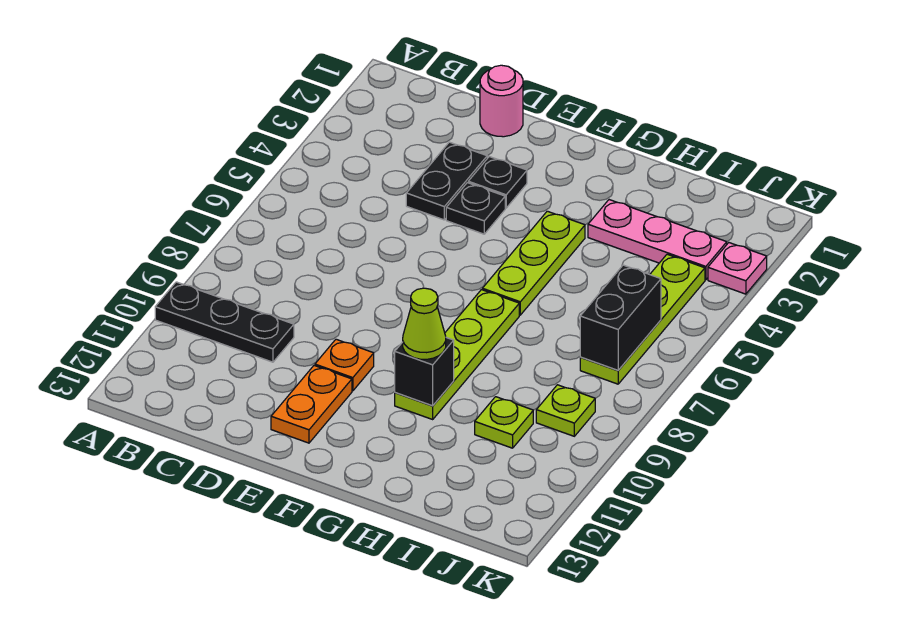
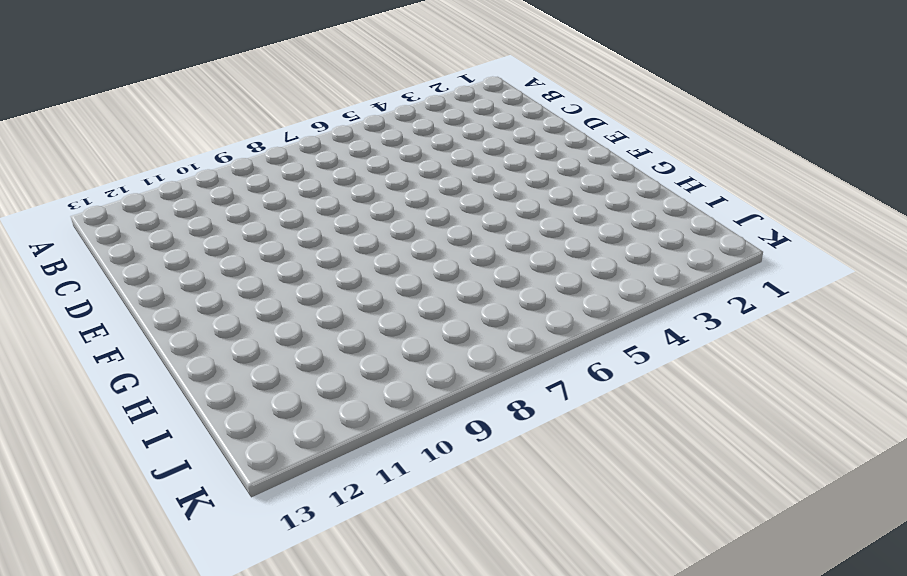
none -> black plate A10:C10 level 1
none -> pink round brick D1 level 1
none -> black plate D3:D4 level 1

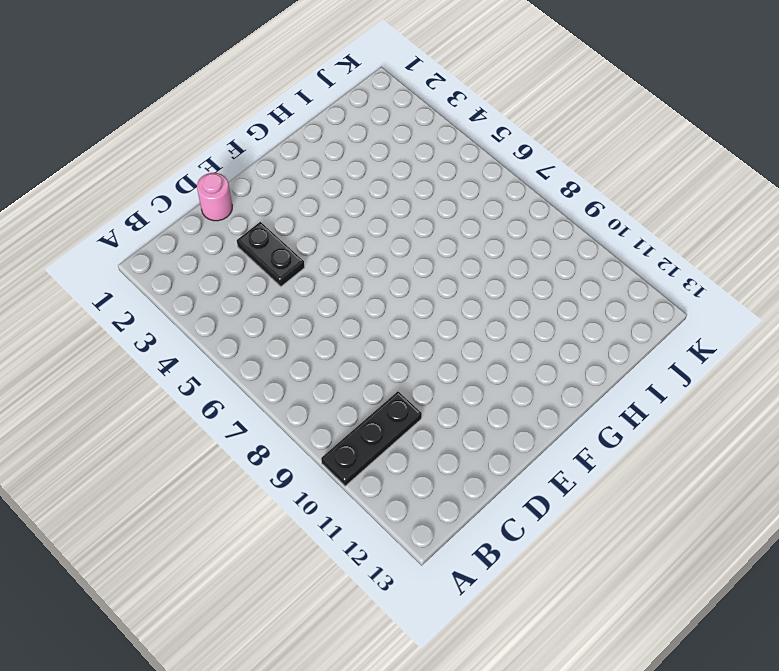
none -> black plate E3 level 1
none -> black plate E4 level 1
none -> orange plate E10 level 1

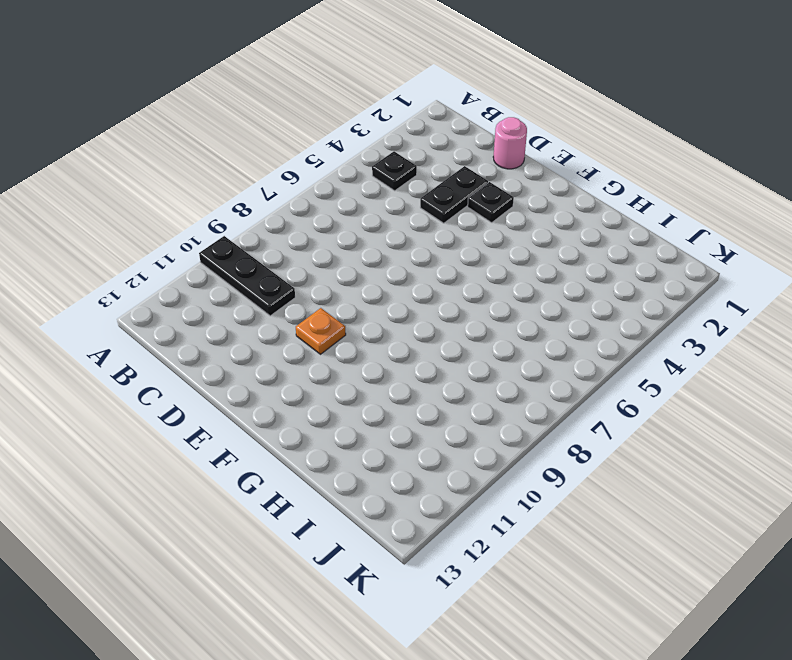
black plate B4 level 1 -> black plate E4 level 1
none -> orange plate E11:E12 level 1
none -> lime plate G4:G6 level 1
none -> lime plate G7:G10 level 1

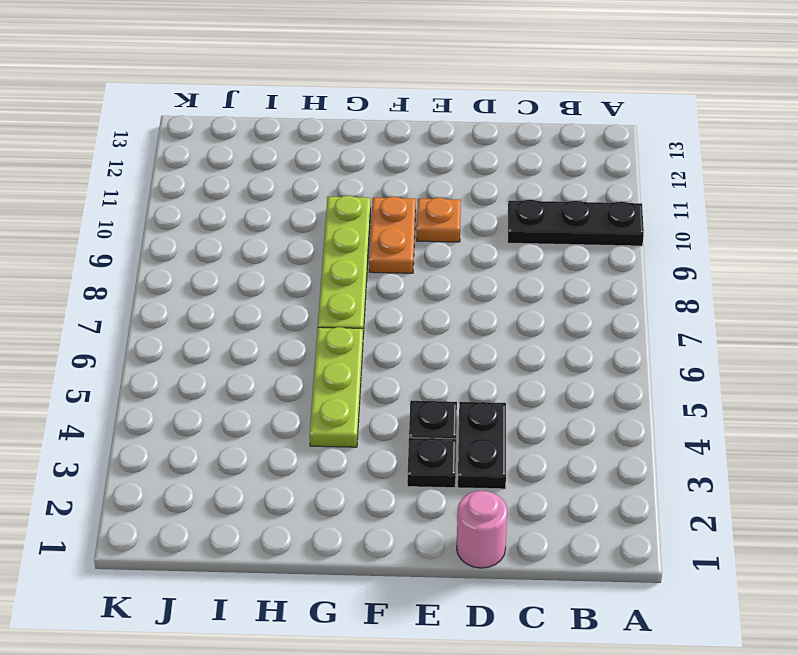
orange plate F9:F10 level 1 -> orange plate E11:E12 level 1
none -> pink plate H3:J3 level 1
none -> lime plate I10 level 1
none -> lime plate J4:J7 level 1

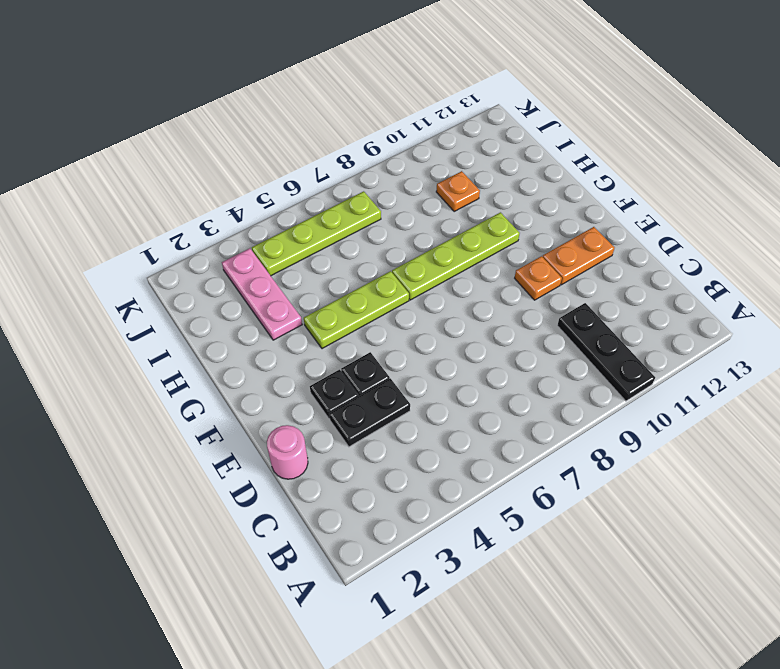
orange plate I10 level 1 -> lime plate I10 level 1
none -> lime plate J9 level 1
none -> pink plate K3 level 1
none -> black brick G10 level 2

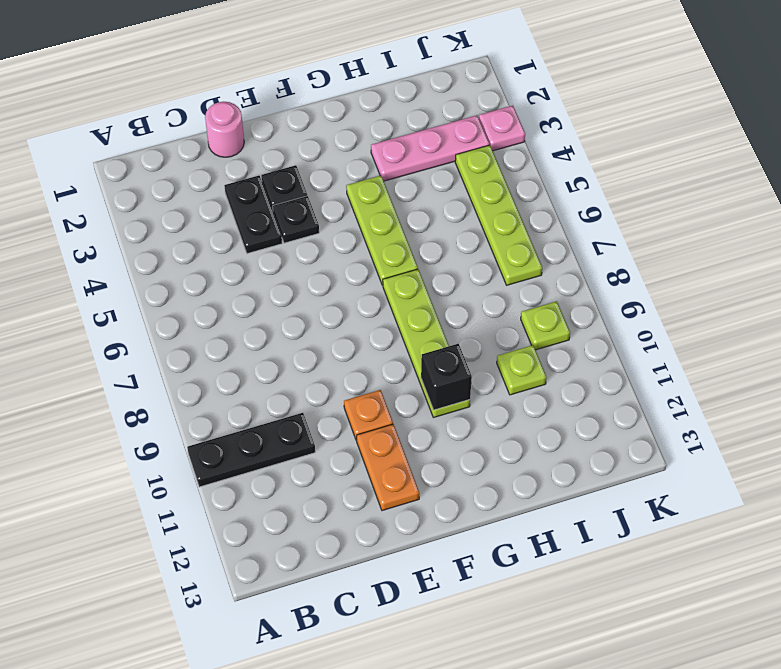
none -> black brick J6:J7 level 2
none -> lime cone G10 level 3

